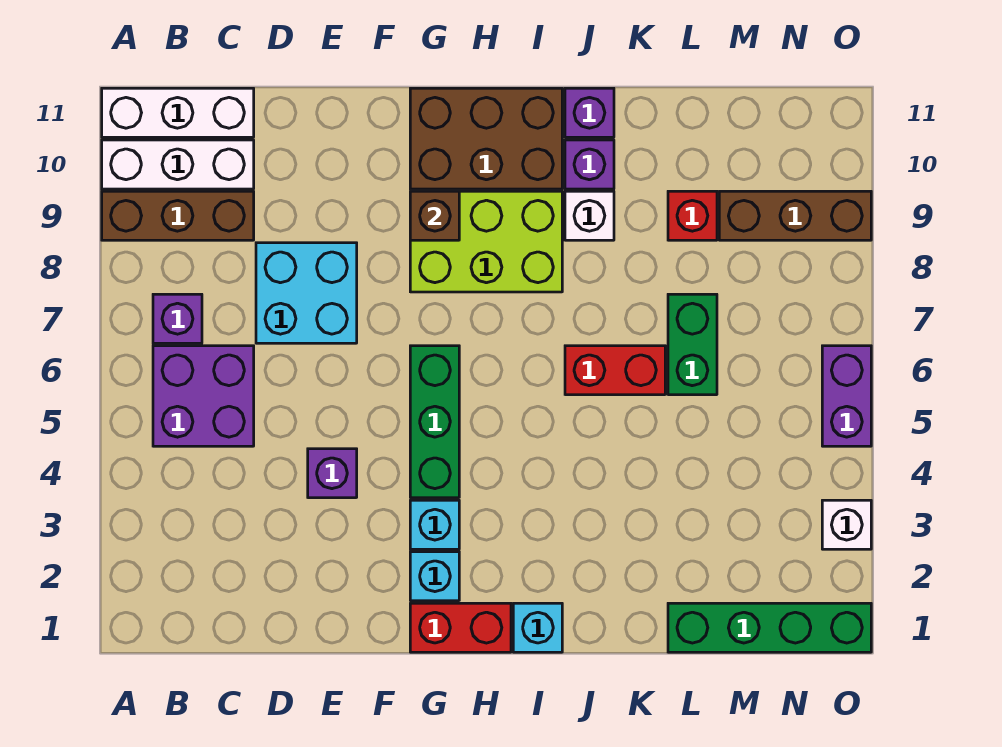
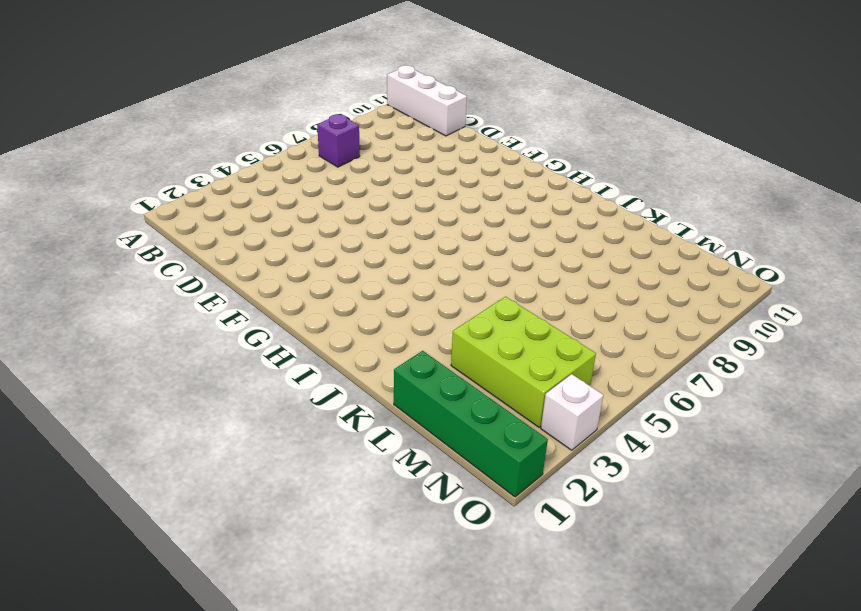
lime brick L3:N4 level 1 -> lime brick G8:I9 level 1
none -> brown brick A9:C9 level 1
none -> white brick A10:C10 level 1
none -> purple brick B5:C6 level 1

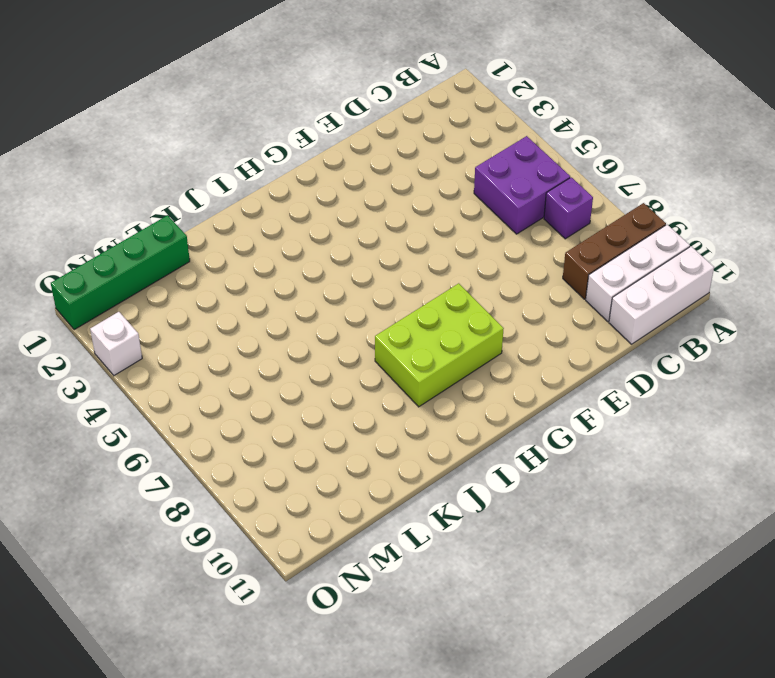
none -> cyan brick D7:E8 level 1
none -> purple brick E4 level 1
none -> red brick G1:H1 level 1

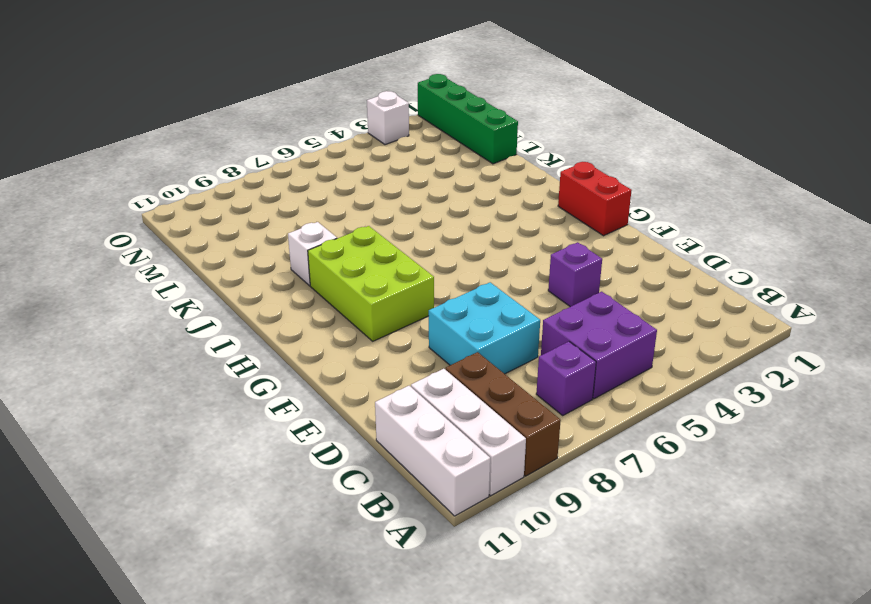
none -> cyan brick G2 level 1
none -> cyan brick G3 level 1
none -> green brick G4:G6 level 1

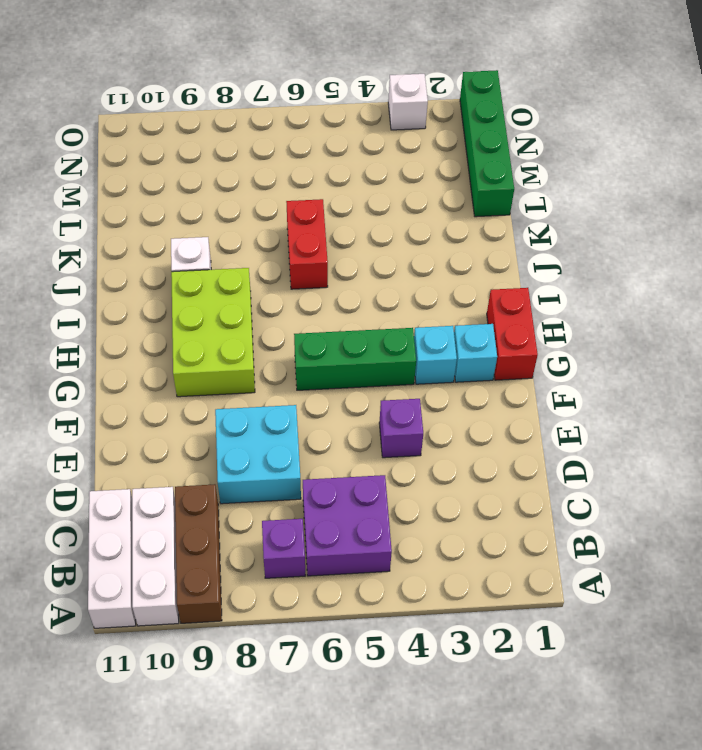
none -> brown brick G10:I11 level 1
none -> cyan brick I1 level 1
none -> purple brick J10 level 1

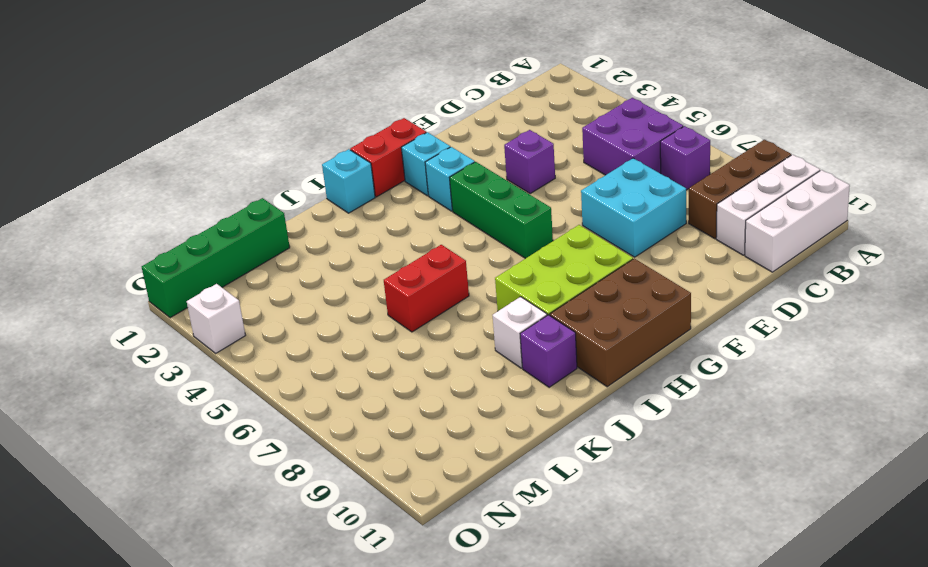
none -> purple brick J11 level 1
none -> green brick L6:L7 level 1
none -> red brick L9 level 1

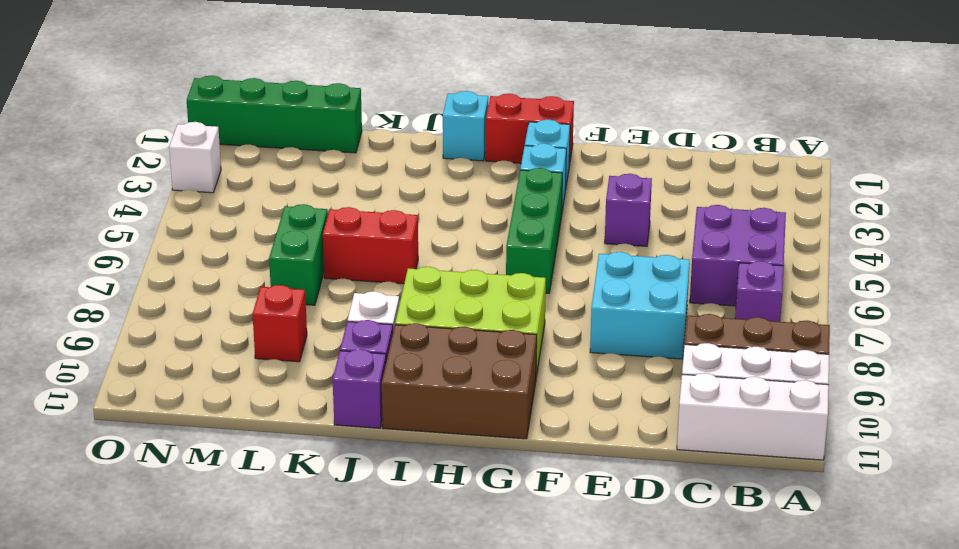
none -> brown brick M9:O9 level 1
none -> purple brick O5:O6 level 1
none -> brown brick G9 level 2

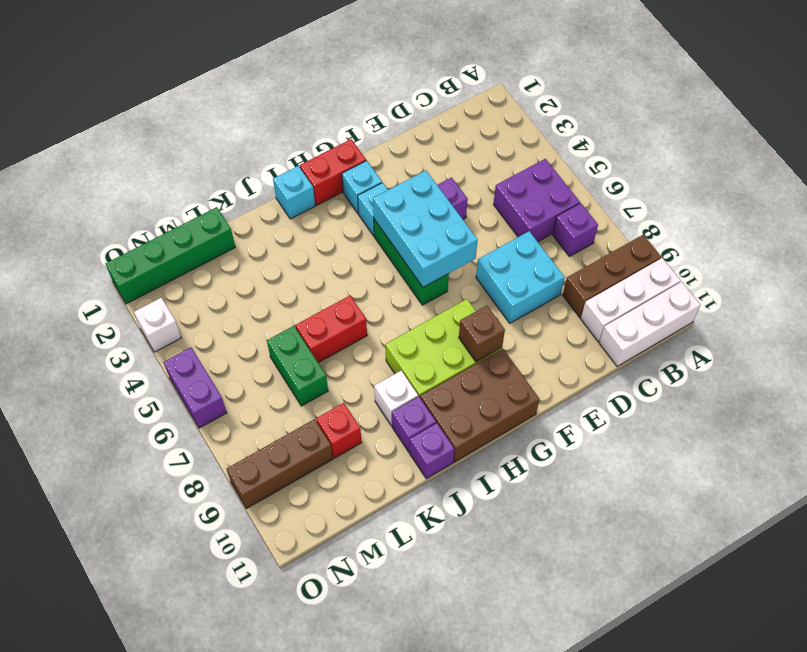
cyan brick F4:G6 level 2 -> none

